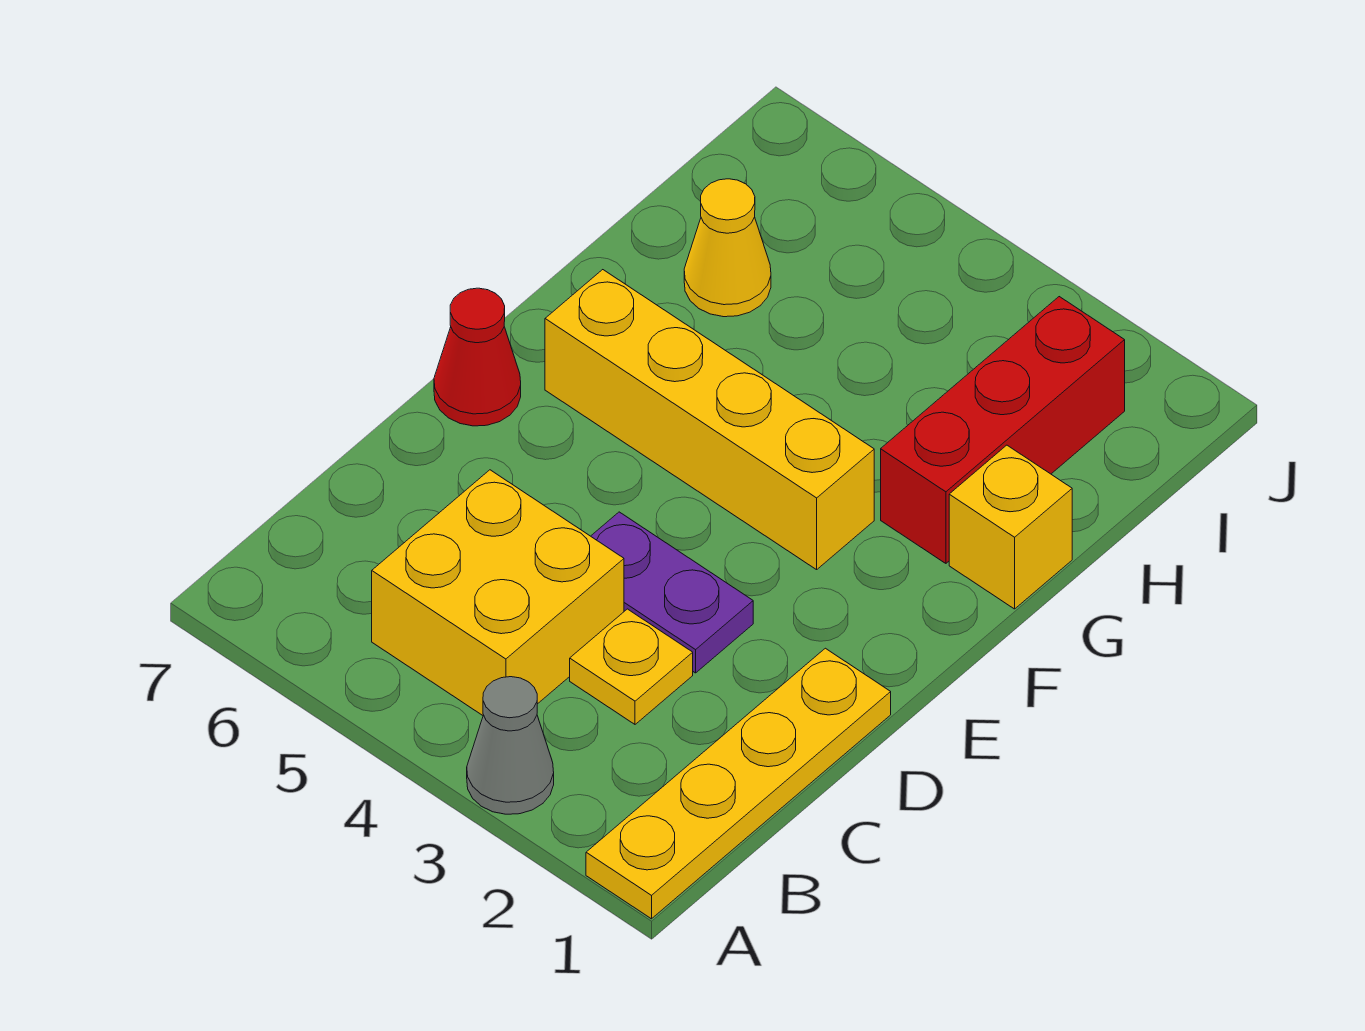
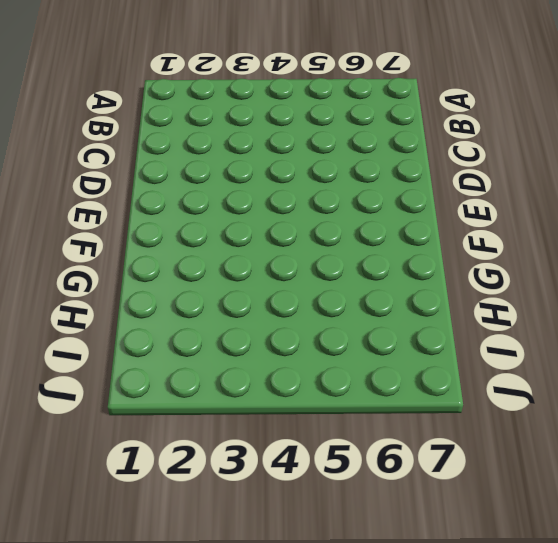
none -> yellow plate A1:D1 level 1
none -> grey cone A3 level 1

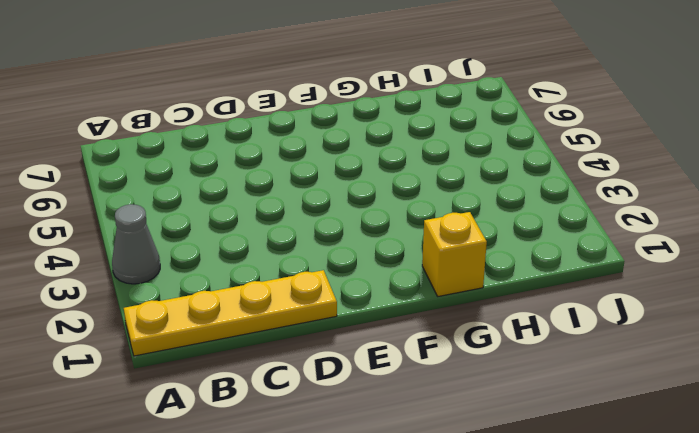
none -> yellow brick B4:C5 level 1
none -> yellow plate C3 level 1

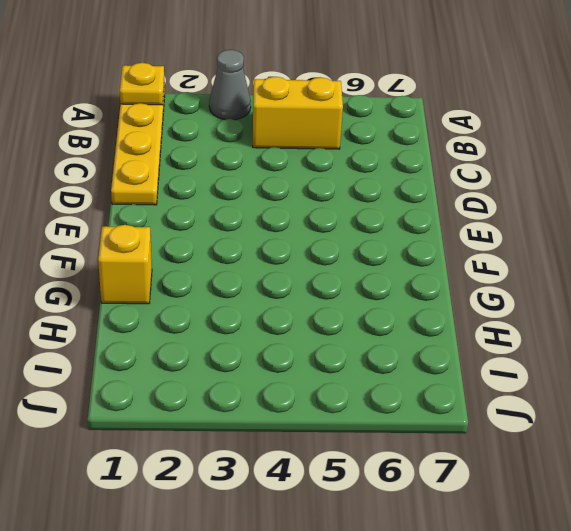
yellow plate A1 level 2 -> yellow plate C3 level 1
yellow brick B4:B5 level 1 -> yellow brick B4:C5 level 1
none -> purple plate D3:D4 level 1
none -> red cone E7 level 1

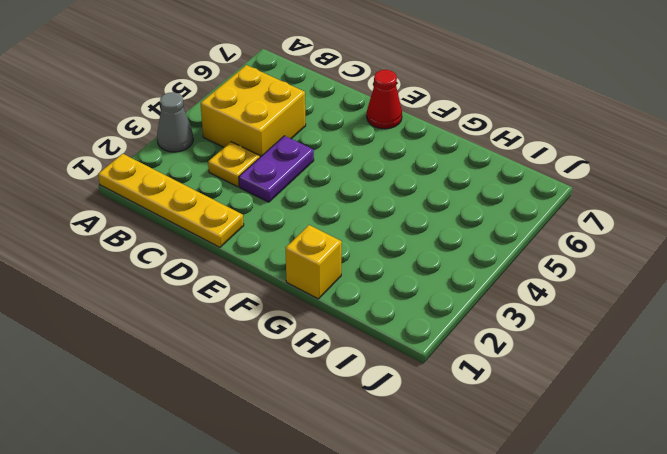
none -> yellow brick F3:F6 level 1
none -> red brick G2:I2 level 1

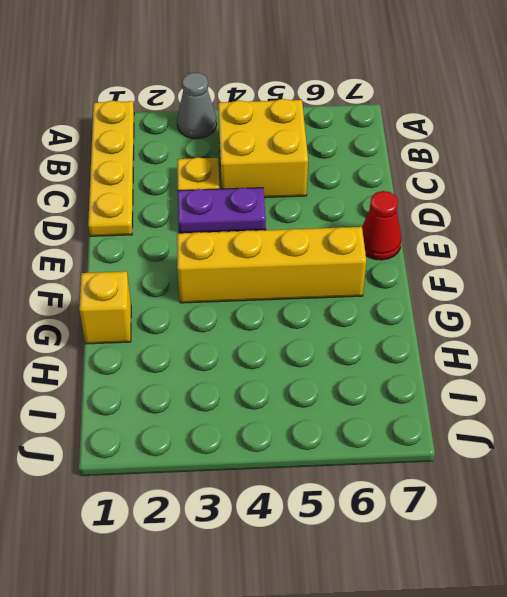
none -> red brick G2:I2 level 1
none -> yellow cone H6 level 1

